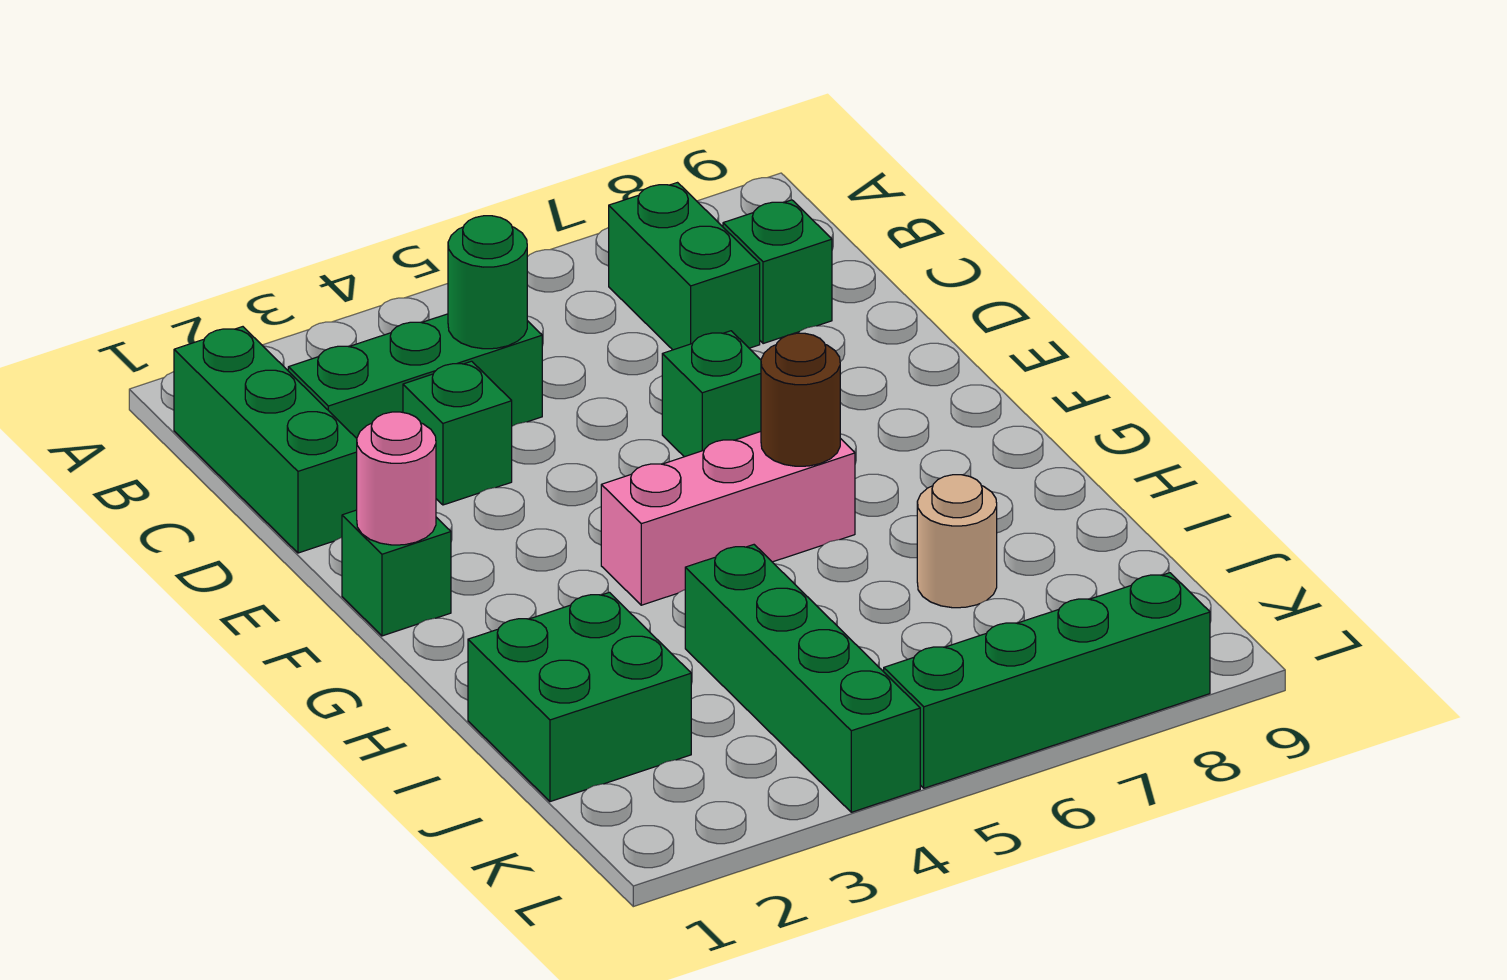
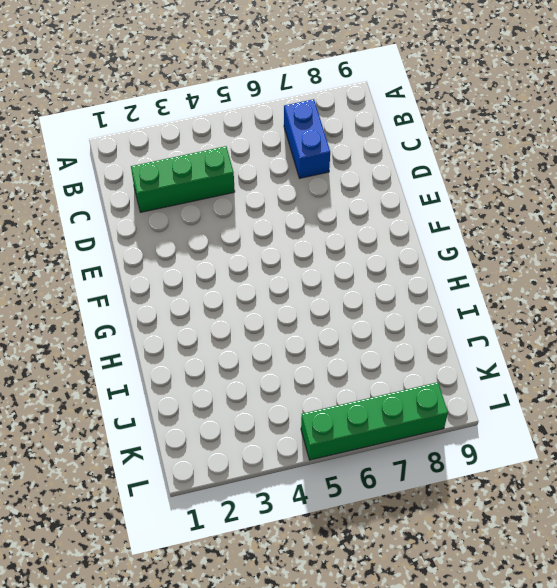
blue brick B7:C7 level 1 -> green brick B7:C7 level 1
none -> green brick B1:D1 level 1
none -> green brick C8 level 1
none -> green brick D3 level 1

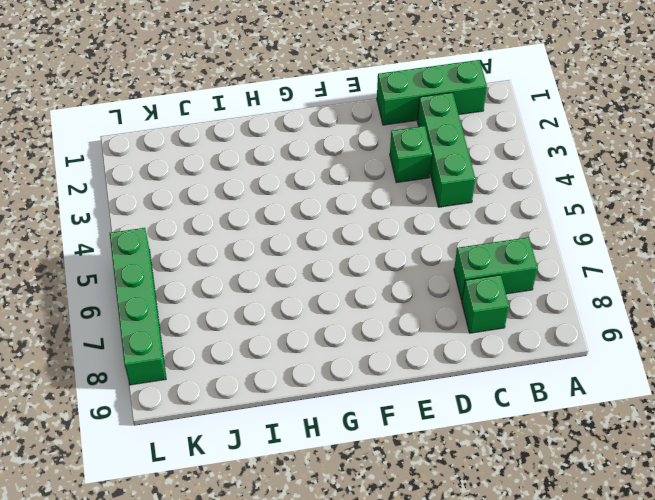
none -> green brick E6 level 1
none -> green brick F1 level 1
none -> pink brick G4:G6 level 1

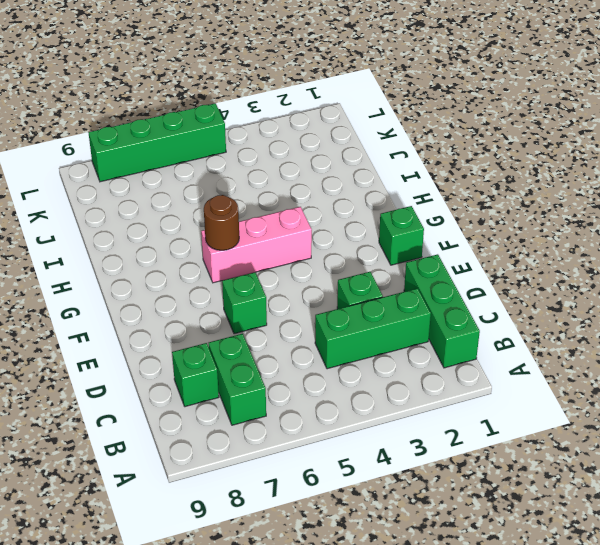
none -> green brick I1:J2 level 1
none -> green brick I4:L4 level 1
none -> tan round brick I7 level 1

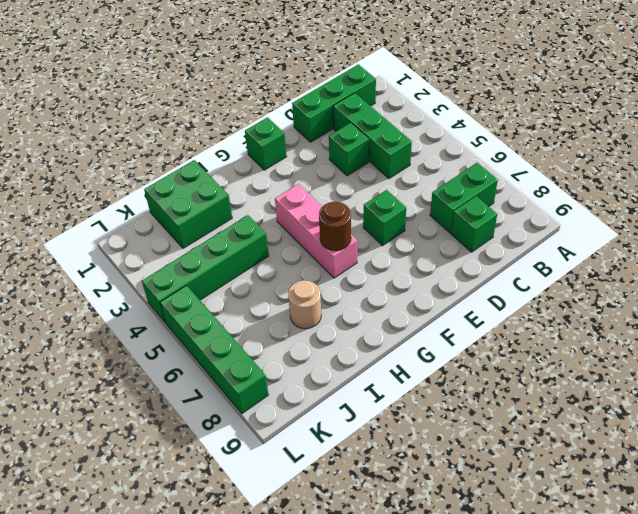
none -> green round brick C4 level 2
none -> pink round brick F1 level 2

